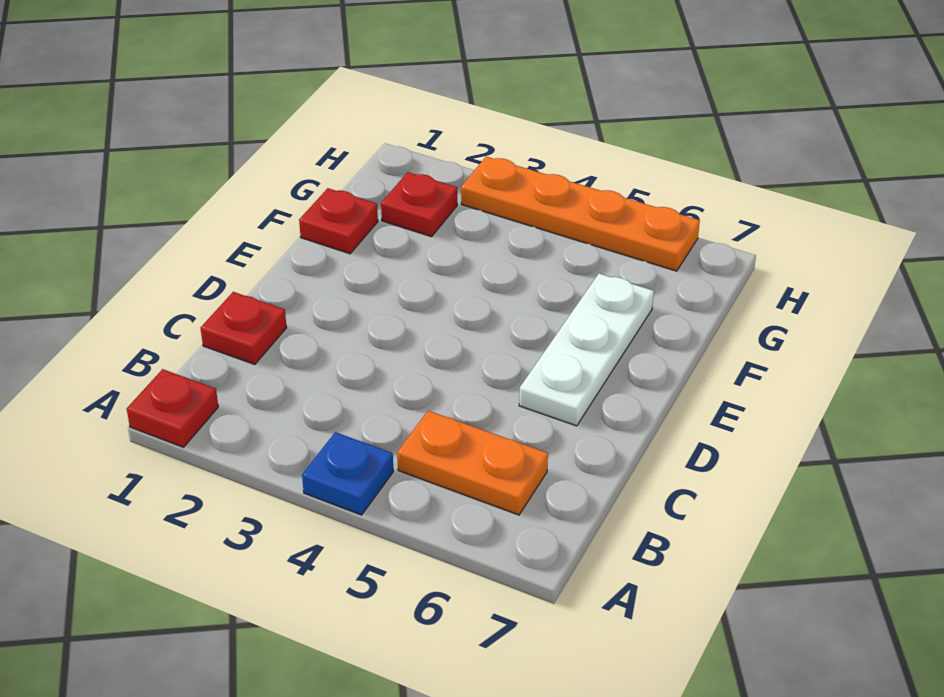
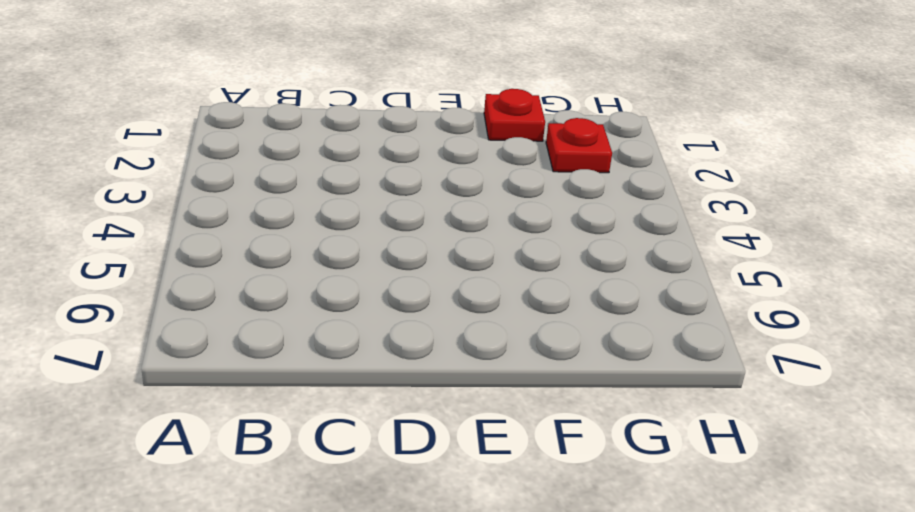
none -> red plate A1 level 1
none -> blue plate A4 level 1

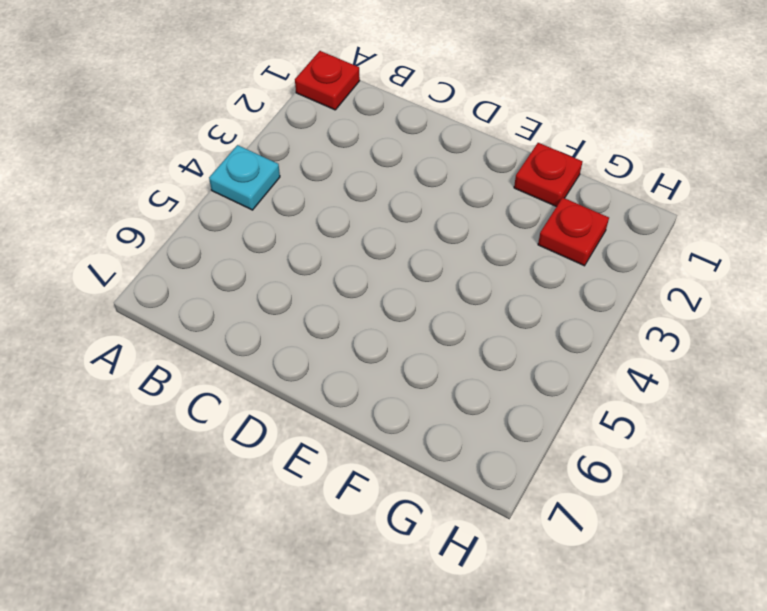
cyan plate A4 level 1 -> blue plate A4 level 1
none -> orange plate B5:B6 level 1
none -> red plate C1 level 1

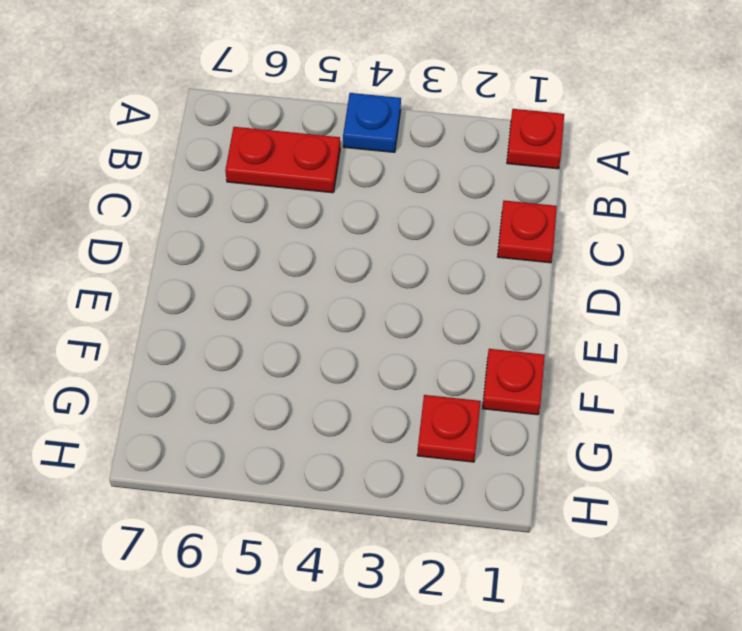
red plate B5:B6 level 1 -> orange plate B5:B6 level 1
none -> white plate D6:F6 level 1
none -> orange plate H3:H6 level 1

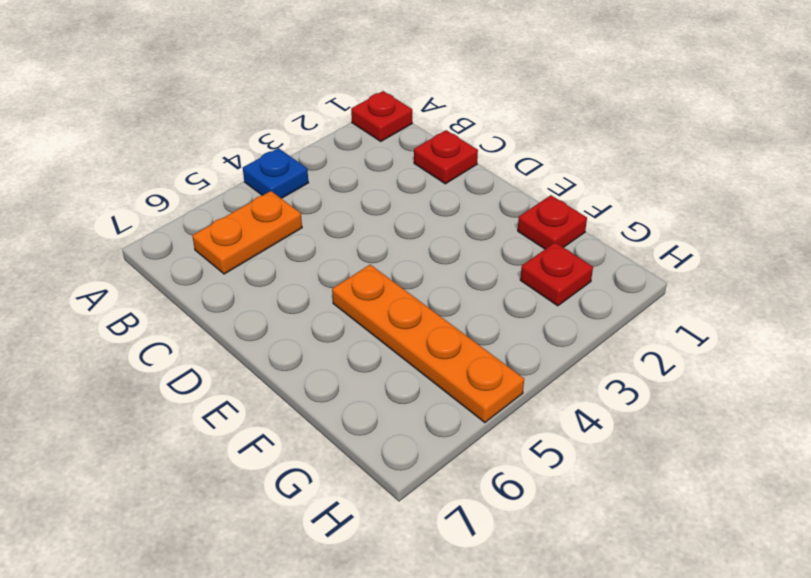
orange plate E5:H5 level 1 -> orange plate H3:H6 level 1
none -> white plate D6:F6 level 1

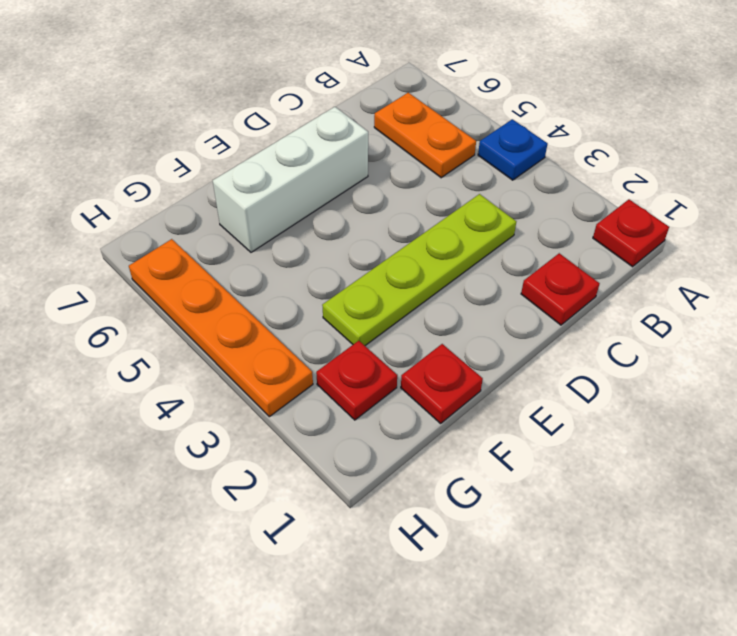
lime plate C3:F3 level 1 -> none
white brick D6:F6 level 1 -> white plate D6:F6 level 1

